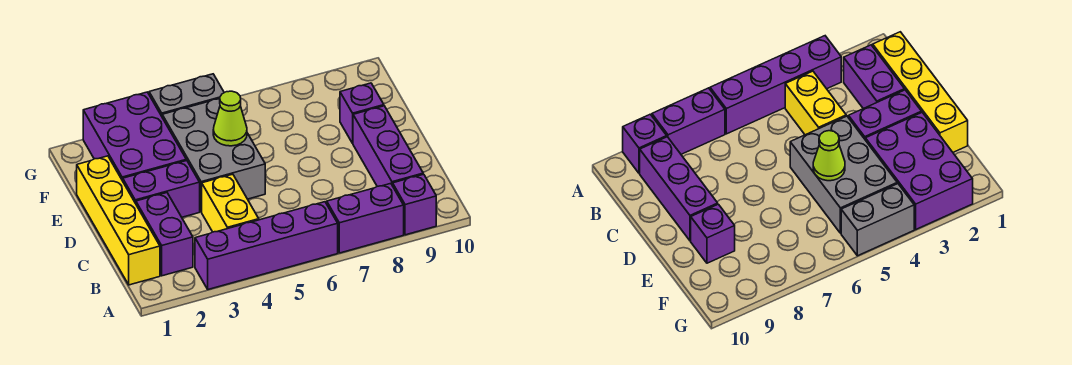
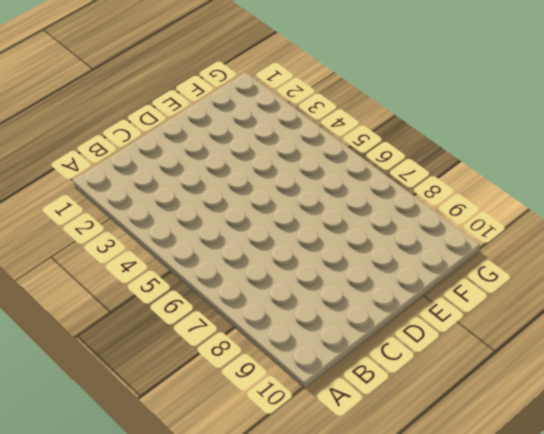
none -> purple brick A3:A6 level 1
none -> purple brick A7:A8 level 1
none -> purple brick A9 level 1

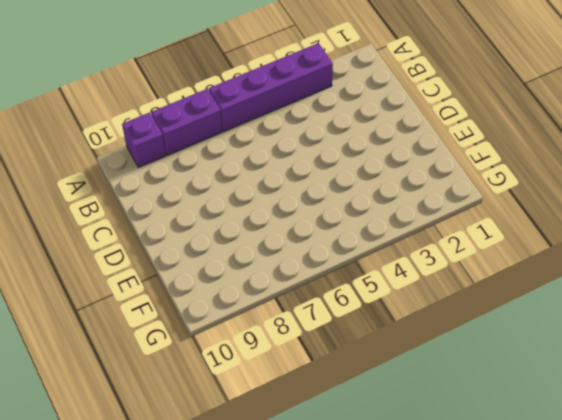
none -> yellow brick B1:E1 level 1
none -> purple brick B2:C2 level 1
none -> yellow brick B4:C4 level 1

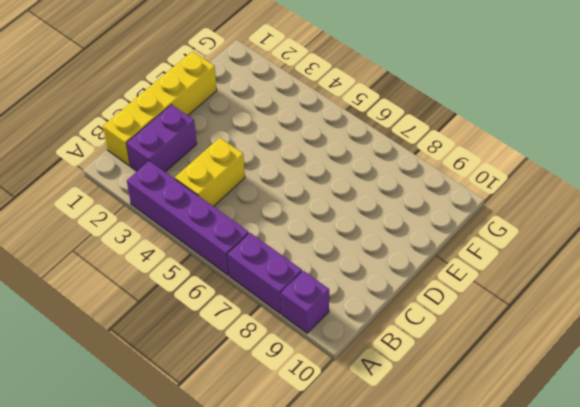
none -> purple brick B9:D9 level 1
none -> purple brick D2:D3 level 1
none -> grey brick D4:F5 level 1

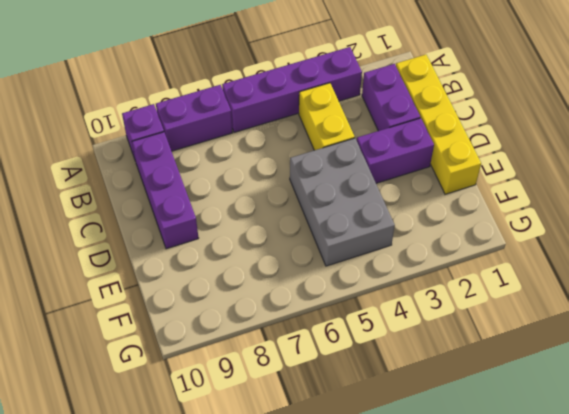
none -> purple brick E2:G3 level 1
none -> purple brick E9 level 1
none -> grey brick G4:G5 level 1

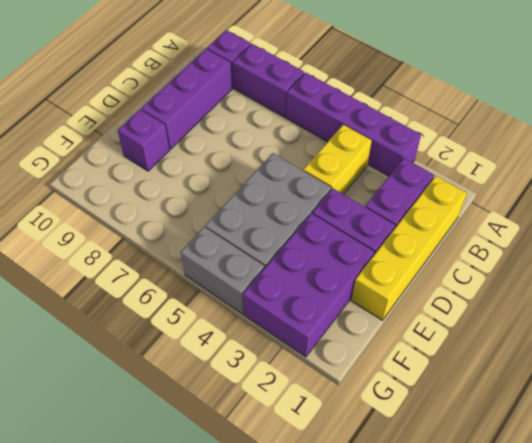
none -> lime cone E5 level 2

